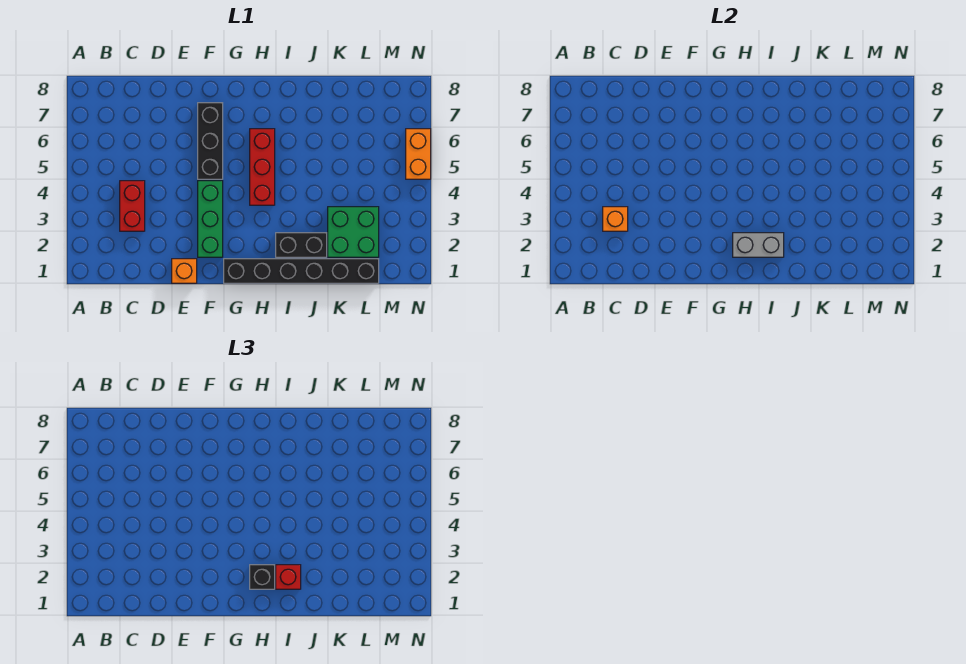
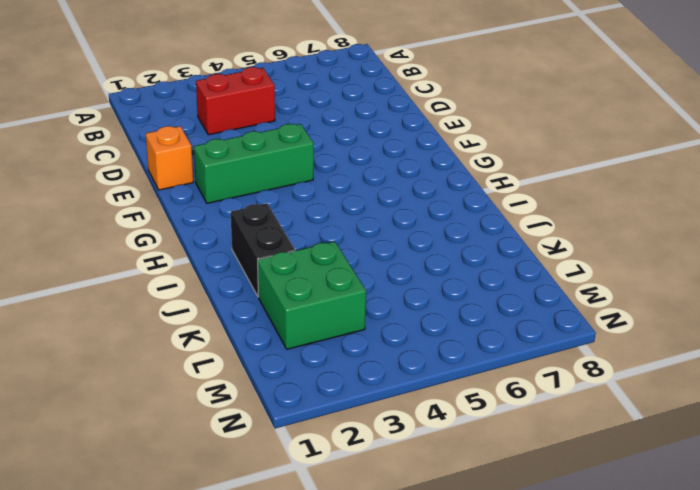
none -> black brick F5:F7 level 1
none -> black brick G1:L1 level 1
none -> red brick H4:H6 level 1

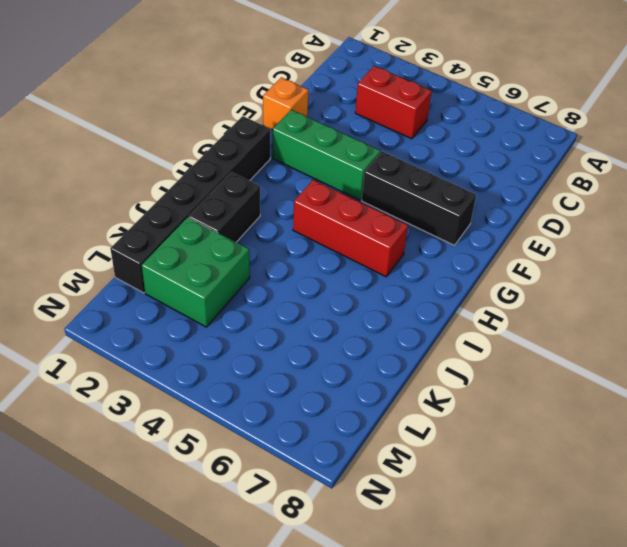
none -> orange brick N5:N6 level 1
none -> orange brick C3 level 2
none -> grey brick H2:I2 level 2

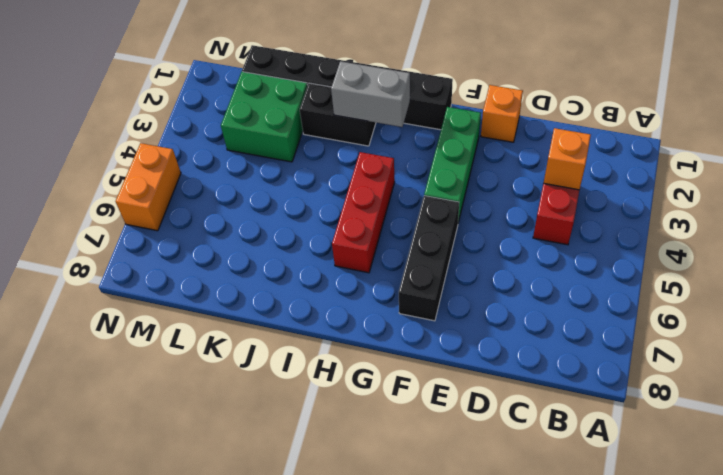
none -> black brick H2 level 3
none -> red brick I2 level 3

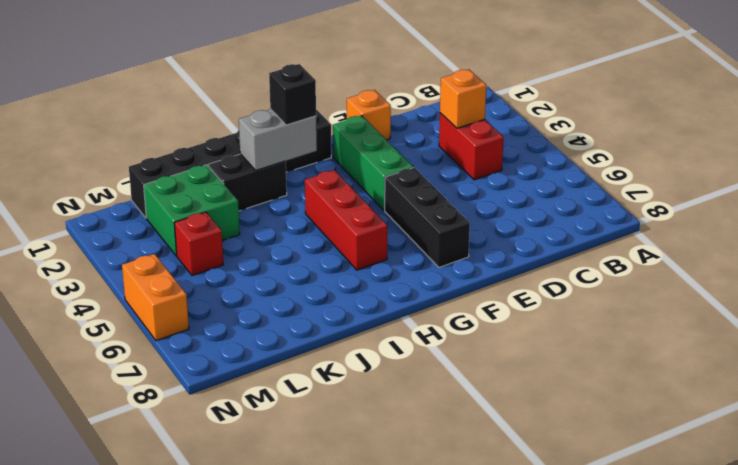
red brick L4 level 1 -> red brick I2 level 3

